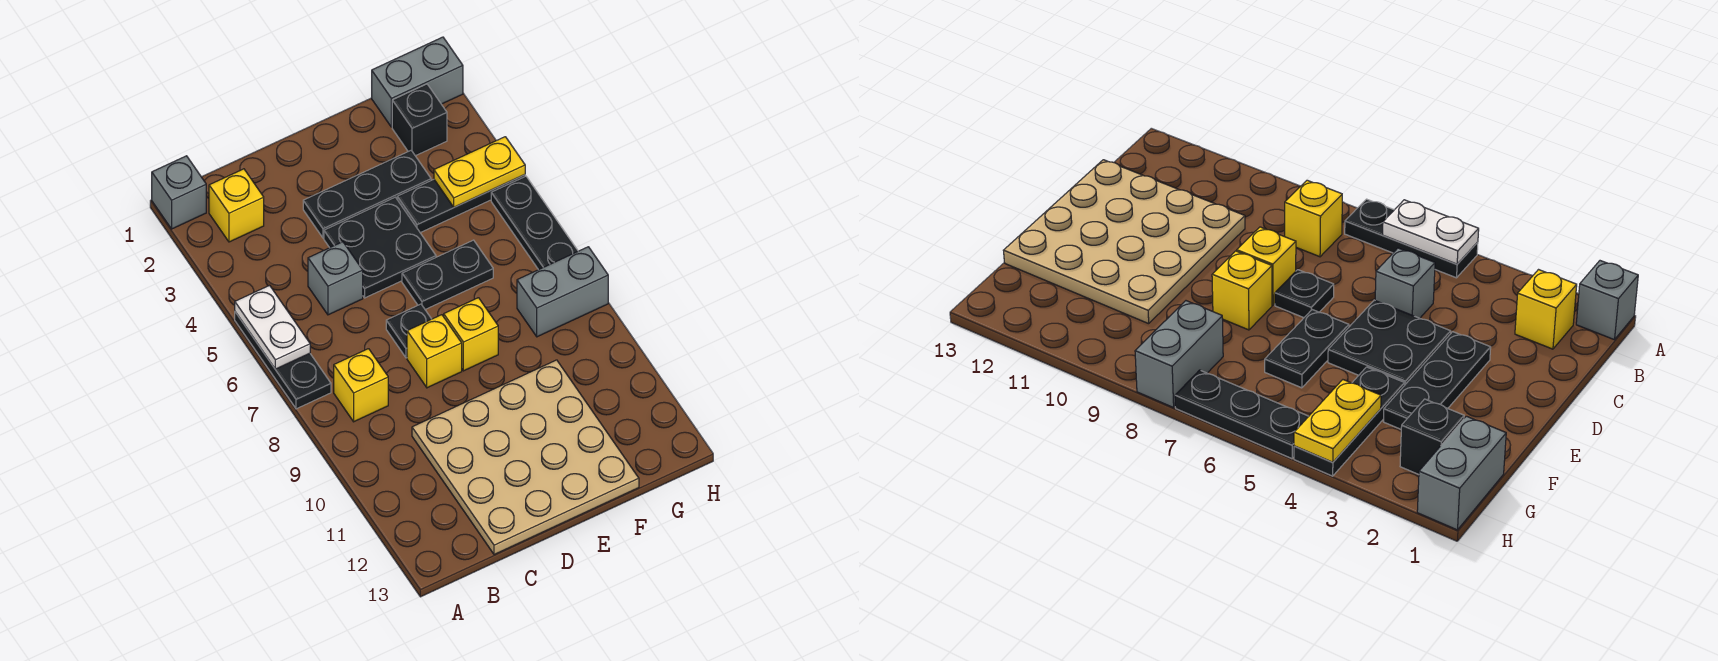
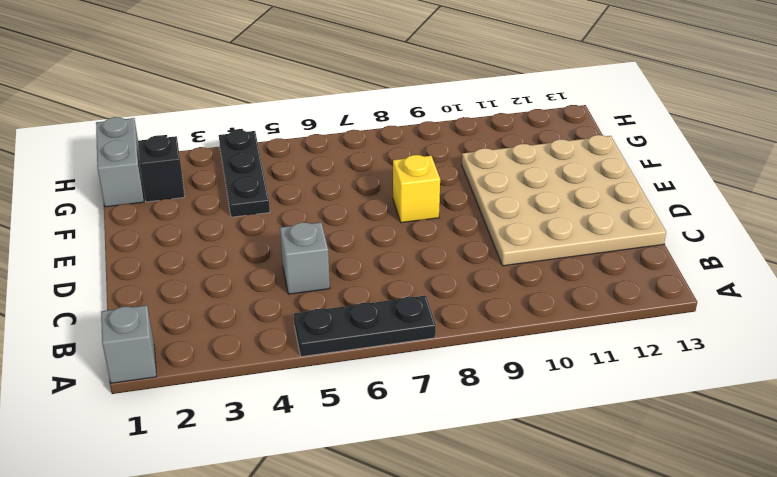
none -> yellow brick B2 level 1
none -> yellow brick B8 level 1
none -> black plate D3:F3 level 1

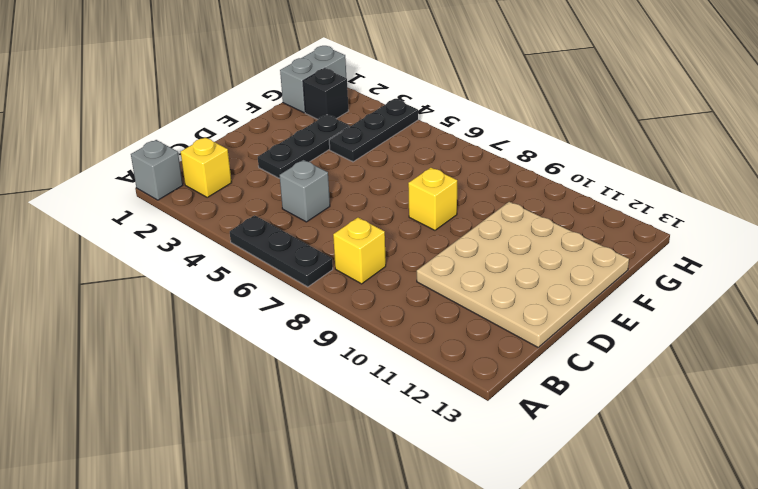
none -> black plate D4:E5 level 1
none -> black plate D7 level 1
none -> yellow brick D8 level 1

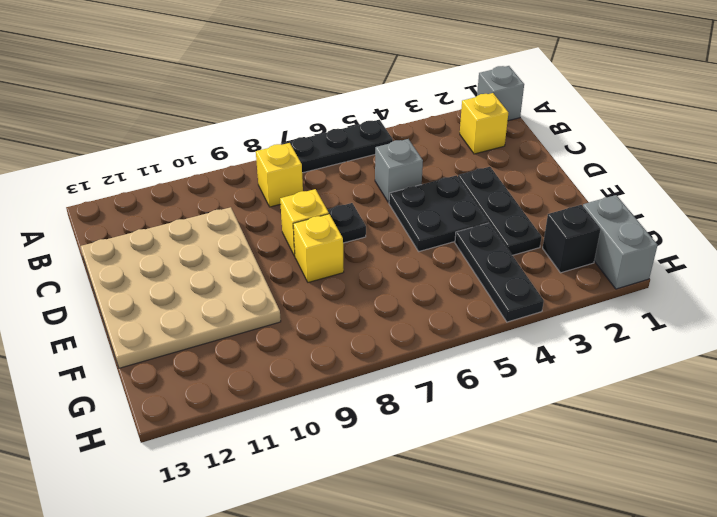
none -> black plate E6:F6 level 1
none -> grey brick G8:H8 level 1
none -> black plate H5:H7 level 1

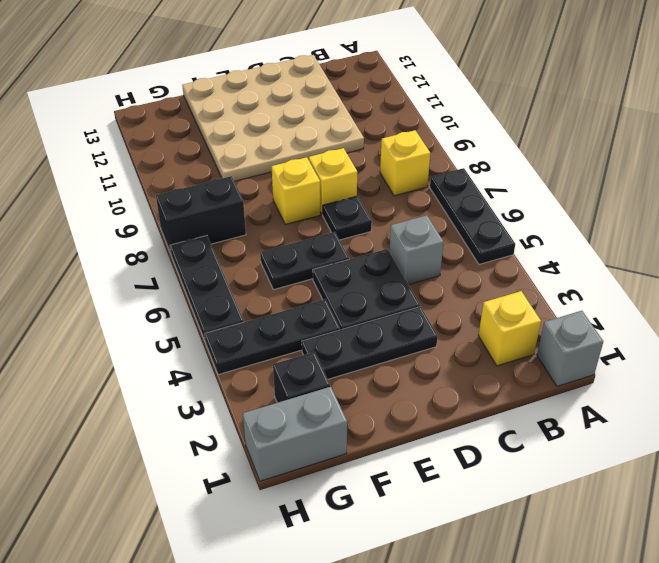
black brick G8:H8 level 1 -> grey brick G8:H8 level 1
none -> white plate A5:A6 level 2
none -> yellow plate G4:H4 level 2

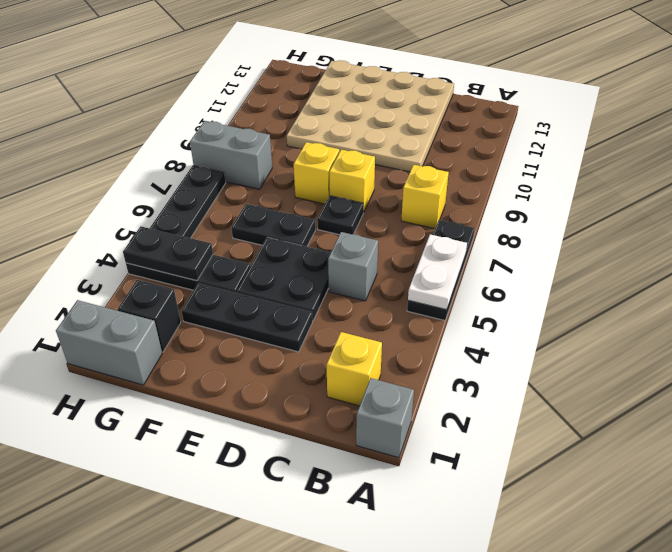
black plate G4:H4 level 2 -> yellow plate G4:H4 level 2

